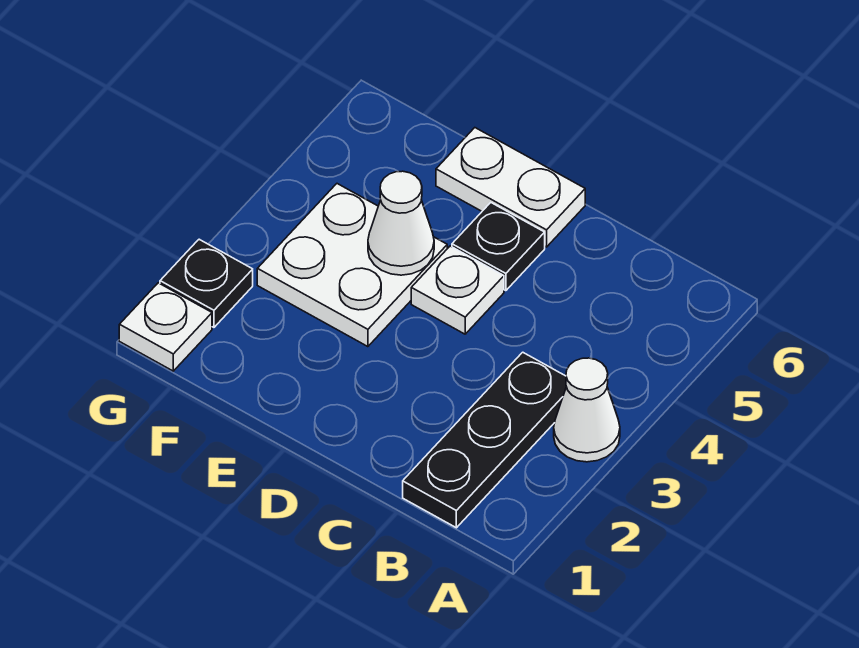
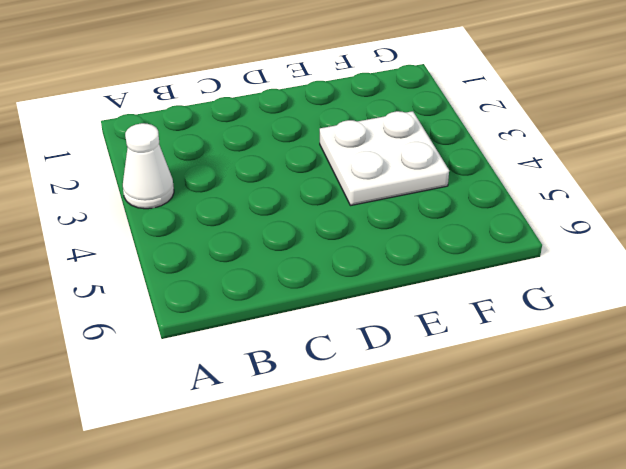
none -> black plate B1:B3 level 1
none -> white plate D4 level 1

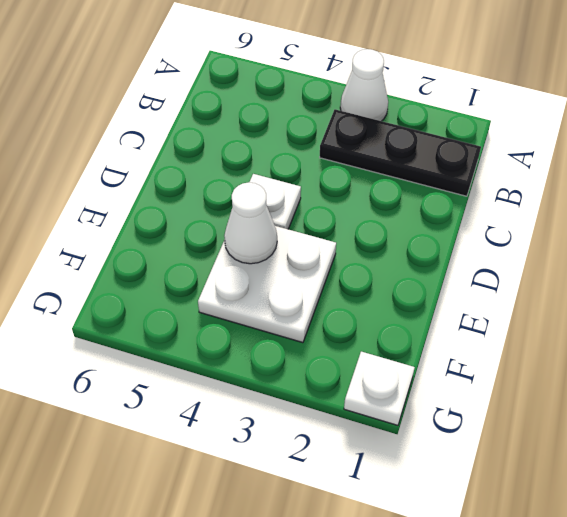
none -> black plate D5 level 1
none -> white plate D6:E6 level 1

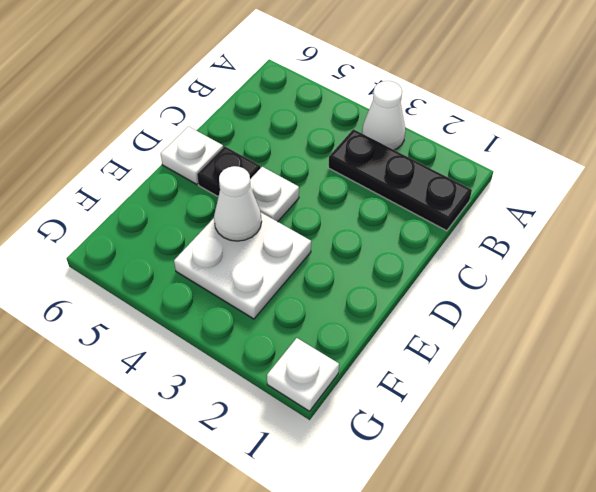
white plate D6 level 1 -> white plate D6:E6 level 1
none -> black plate G2 level 1

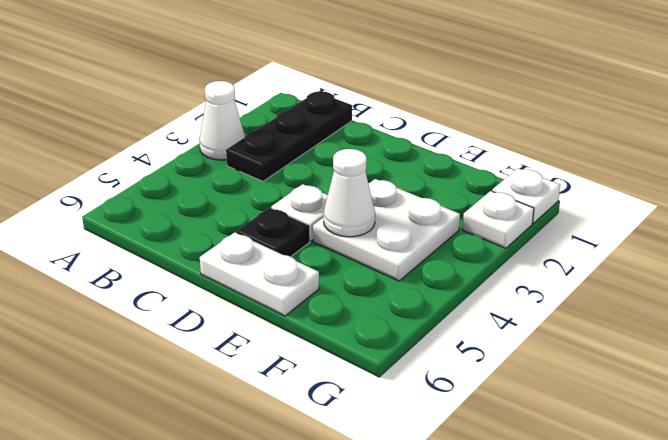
white plate G2 level 1 -> black plate G2 level 1

